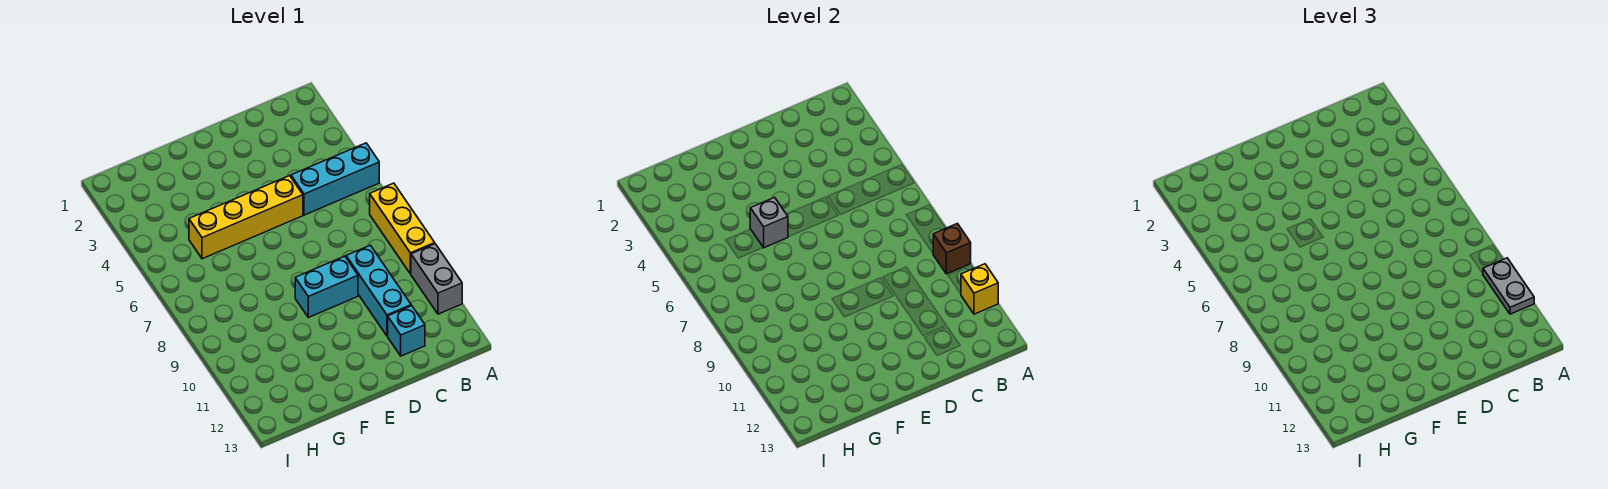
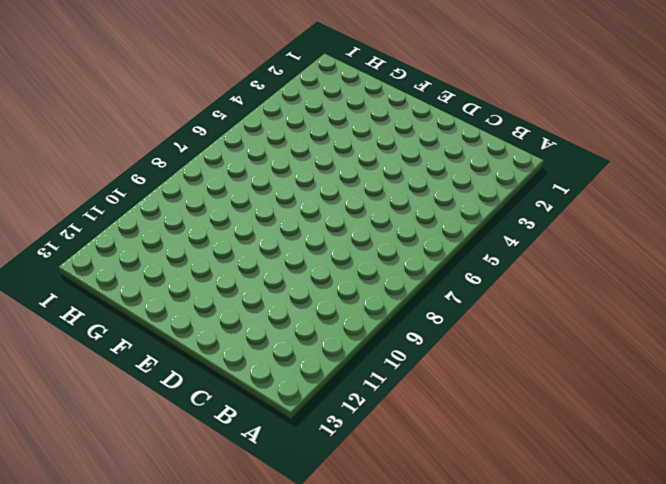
none -> cyan brick A5:C5 level 1
none -> yellow brick A7:A9 level 1

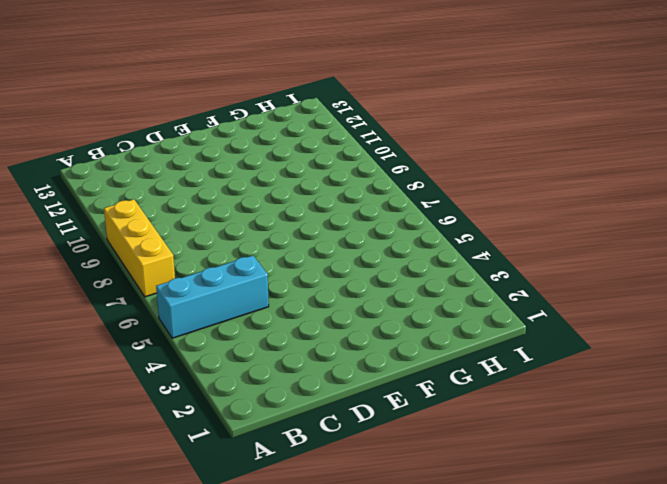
none -> grey brick A10:A11 level 1
none -> cyan brick C9:C11 level 1

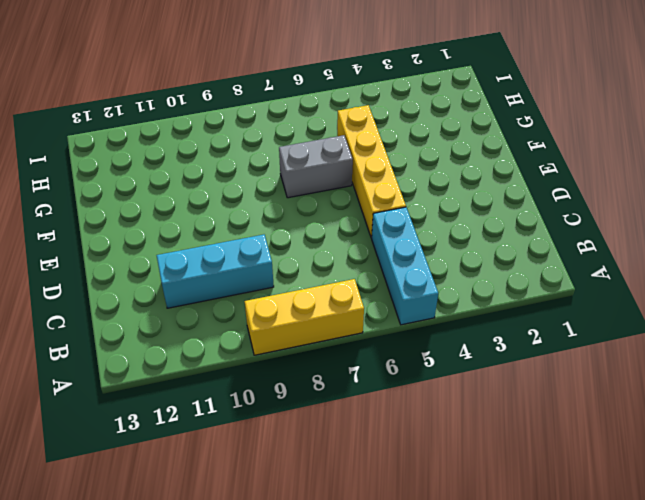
grey brick F6:F7 level 1 -> grey brick A10:A11 level 1
none -> cyan brick C12 level 1
none -> cyan brick D9:E9 level 1

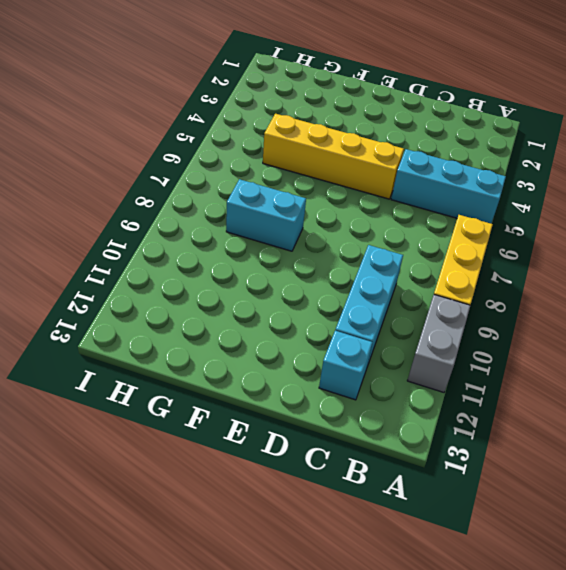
cyan brick F8:G8 level 1 -> cyan brick D9:E9 level 1
none -> brown brick A9 level 2
none -> yellow brick A11 level 2

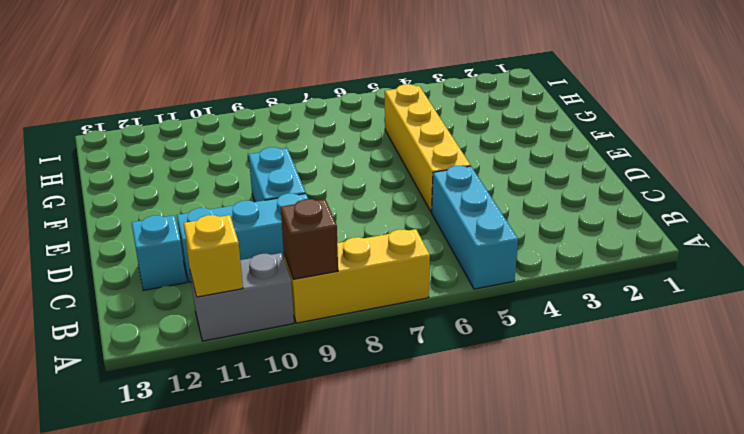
none -> grey brick F5 level 2
none -> grey plate A10:A11 level 3

